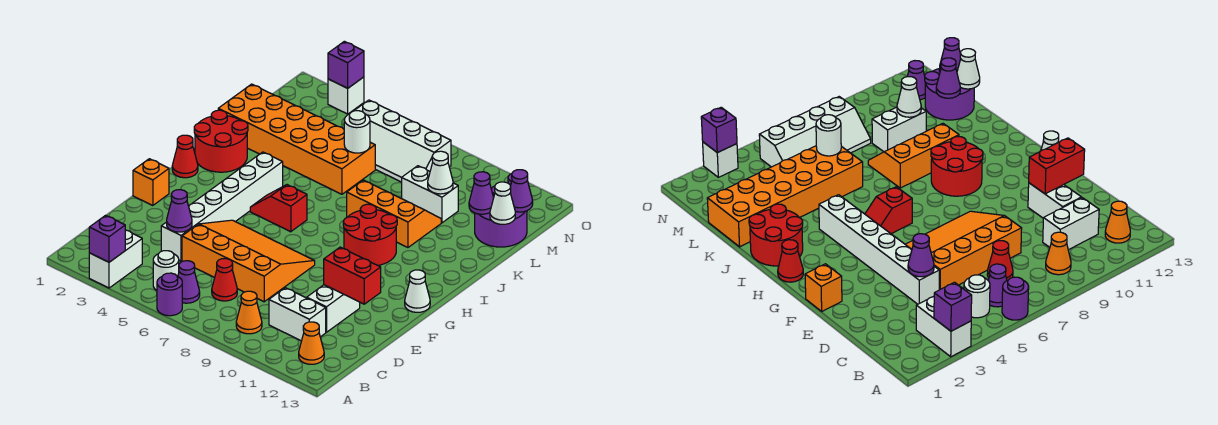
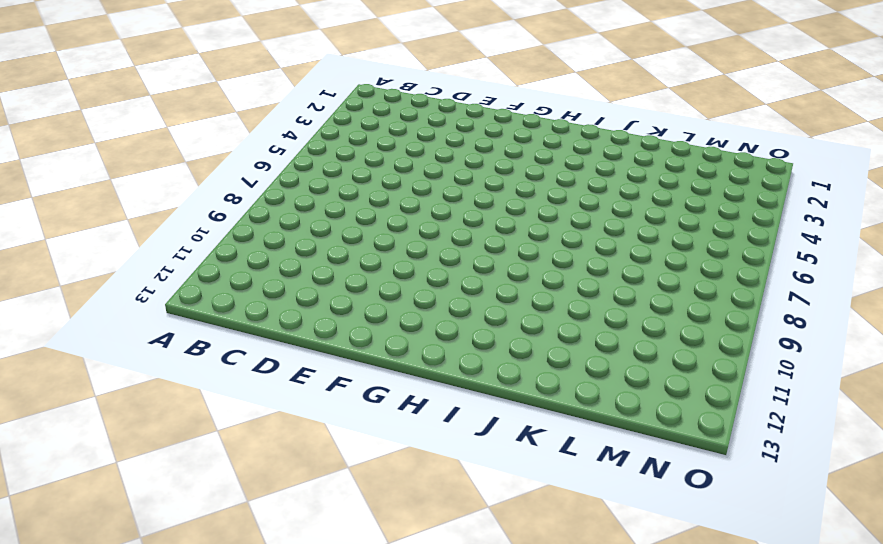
none -> white brick A3:B3 level 1
none -> purple round brick A6 level 1
none -> white round brick B5 level 1
none -> purple cone B6 level 1

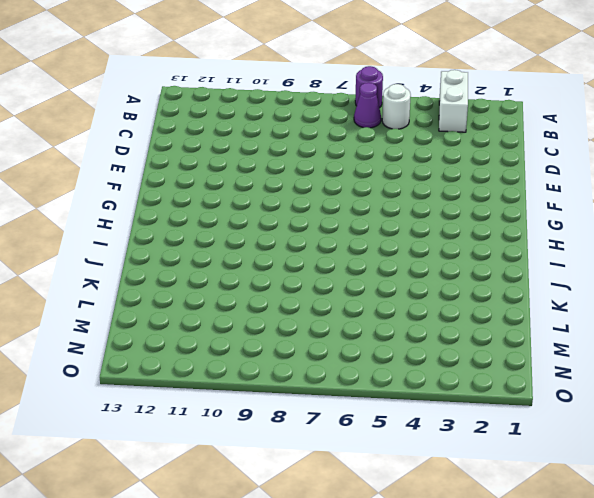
none -> orange cone B9 level 1
none -> orange cone B12 level 1
none -> red cone C7 level 1
none -> white brick C10:C11 level 1

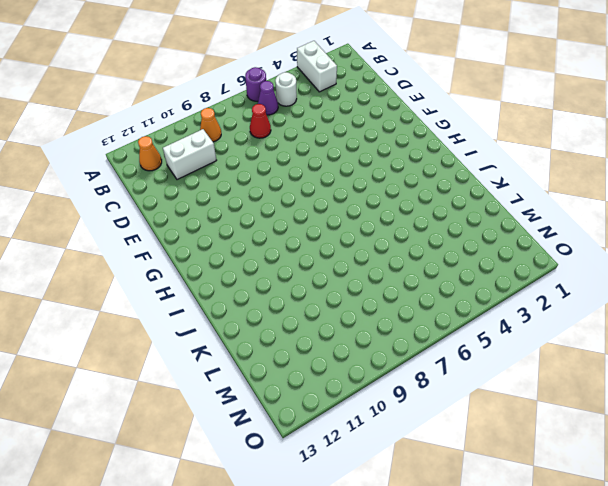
none -> white brick D4:I4 level 1
none -> orange slope D5:F8 level 1 top D
none -> white brick D11:E11 level 1
none -> orange brick F1 level 1

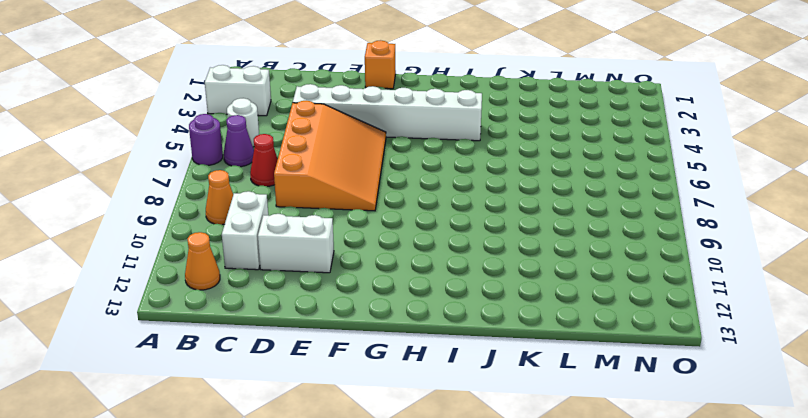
none -> white cone G13 level 1
none -> red cone H1 level 1
none -> red slope H5:H6 level 1 top 6
none -> red round brick H9:I10 level 1

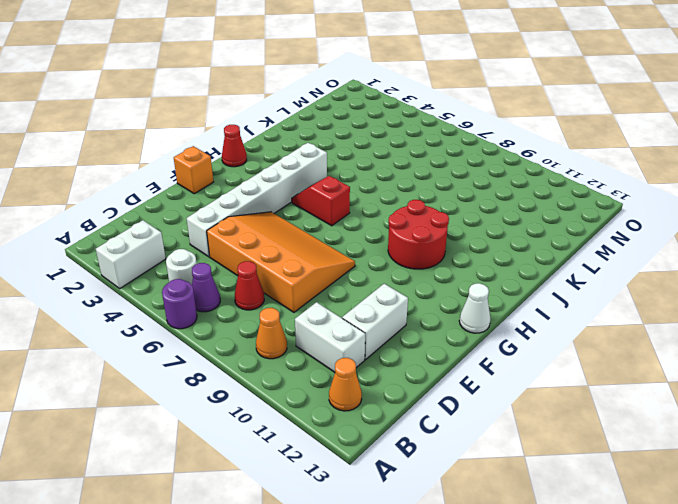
none -> red round brick I1:J2 level 1
none -> orange slope J8:K10 level 1 top J
none -> orange brick K1:L6 level 1
none -> white brick L9:L10 level 1

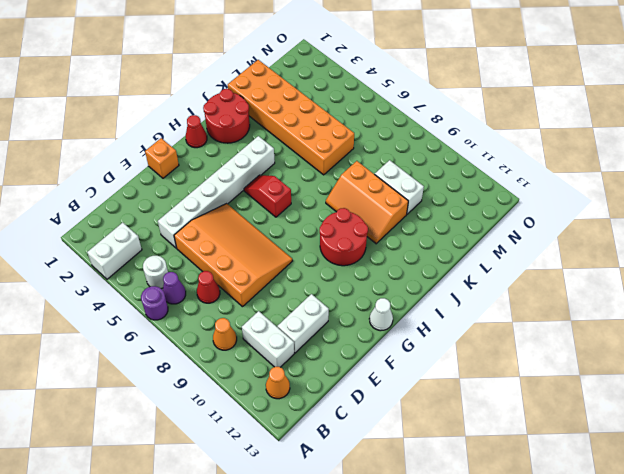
orange slope J8:K10 level 1 top K -> orange slope J8:K10 level 1 top J
none -> purple round brick L12:M13 level 1
none -> white slope M5:N8 level 1 top N
none -> purple cone N12 level 1
none -> white brick O3 level 1

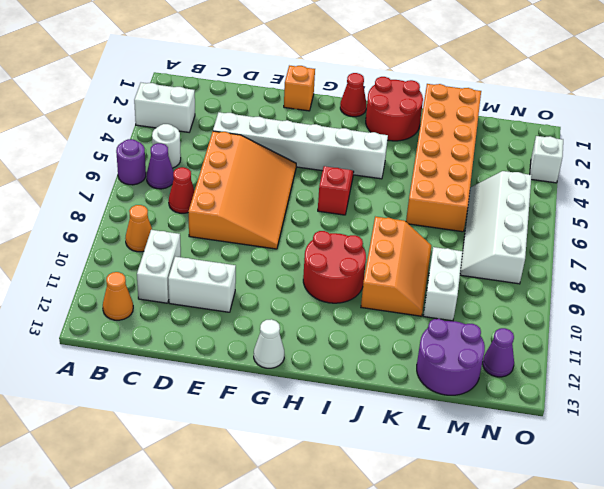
none -> purple brick A3 level 2
none -> purple cone D4 level 2
none -> red brick E11:E12 level 2
none -> white round brick L6 level 2

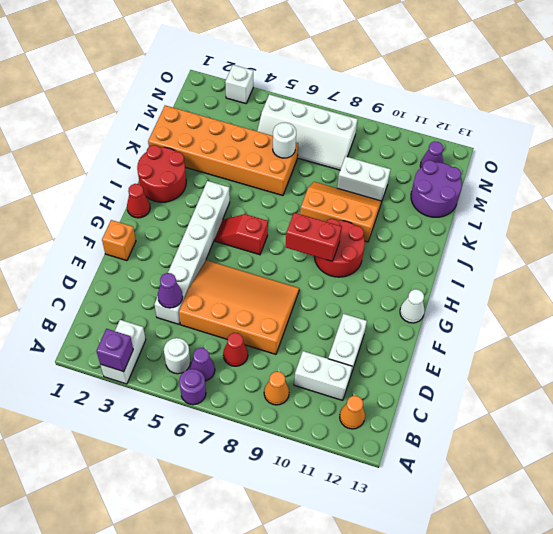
red brick H8:H9 level 2 -> red brick E11:E12 level 2
none -> white cone L10 level 2
none -> purple cone L12 level 2
none -> white cone L13 level 2
none -> purple cone M13 level 2

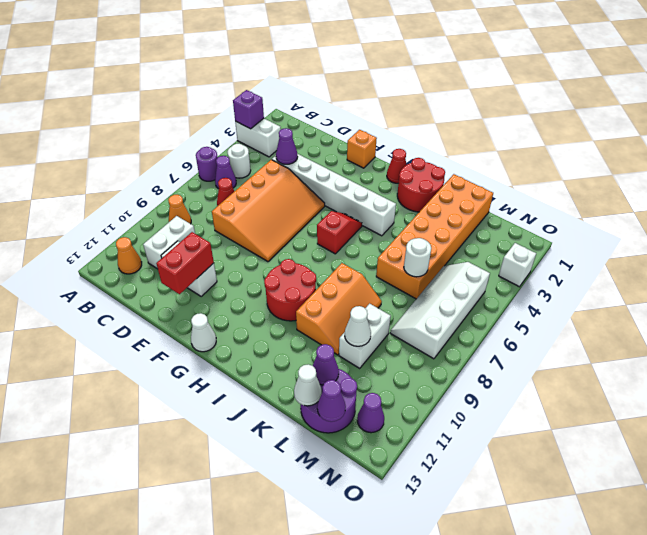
none -> purple brick O3 level 2

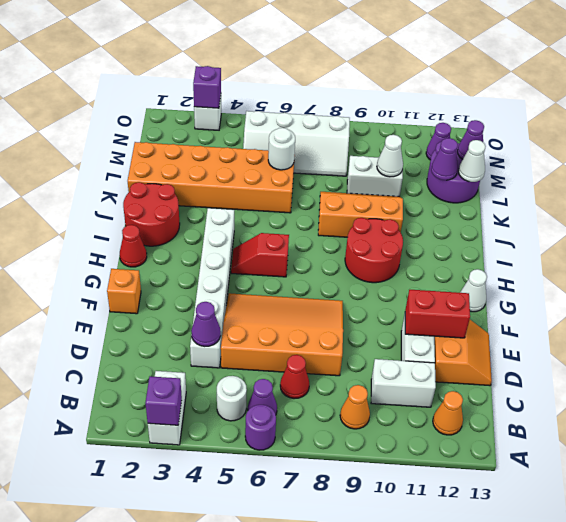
orange slope D12:E13 level 1 top 12 -> none

